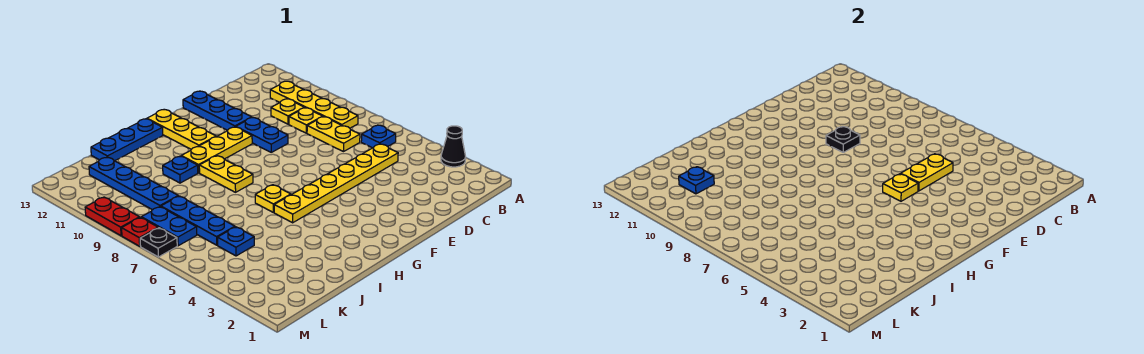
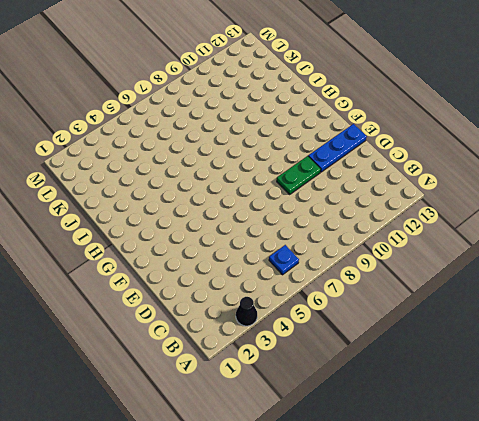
green plate E9:E10 level 1 -> blue plate E9:E10 level 1
none -> yellow plate B8:B11 level 1
none -> yellow plate C5:H5 level 1
none -> yellow plate C7:C8 level 1

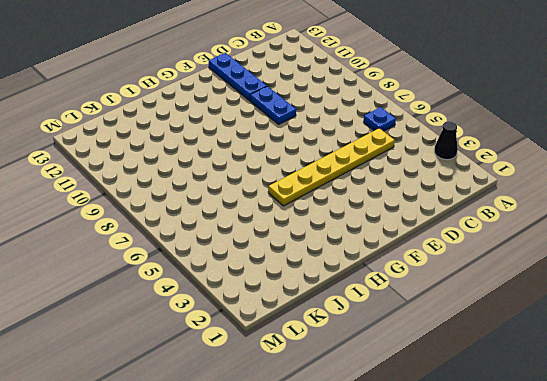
none -> yellow plate B8:B11 level 1
none -> yellow plate C7:C8 level 1
none -> yellow plate C9 level 1

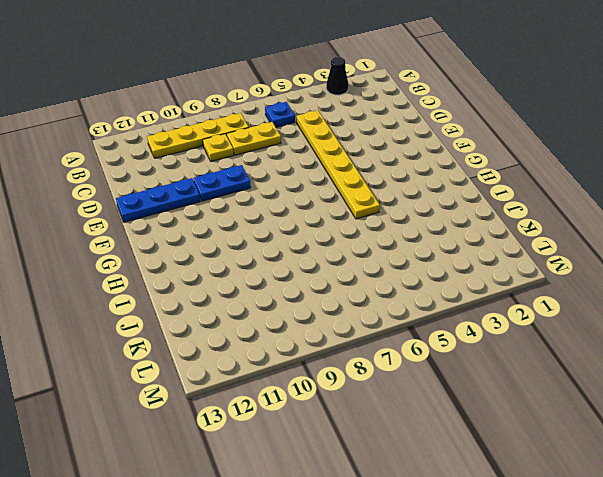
none -> yellow plate C10 level 1
none -> yellow plate F10:H10 level 1
none -> yellow plate G11:G13 level 1

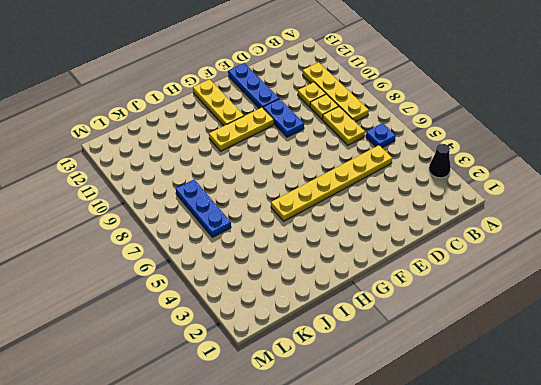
none -> yellow plate H6 level 1
none -> yellow plate H8:H9 level 1
none -> blue plate H13:J13 level 1

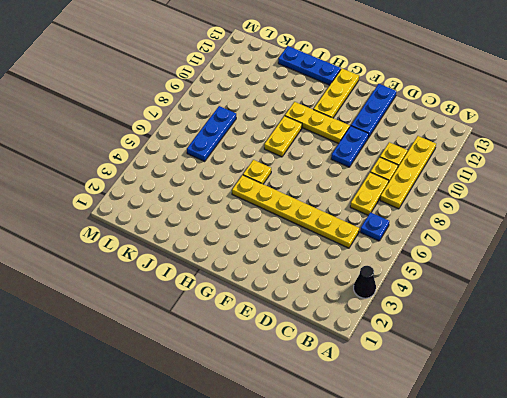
none -> blue plate I10 level 1
none -> blue plate K5 level 1
none -> blue plate K9:K12 level 1

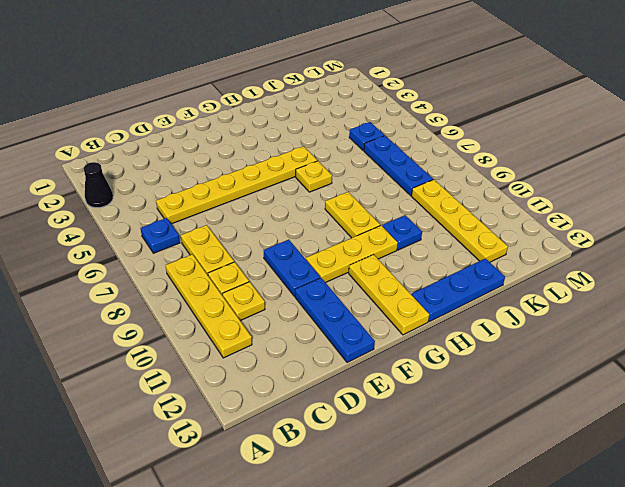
yellow plate K9:K12 level 1 -> blue plate K9:K12 level 1
none -> blue plate L7:L8 level 1
none -> black plate M7 level 1
none -> red plate M8 level 1

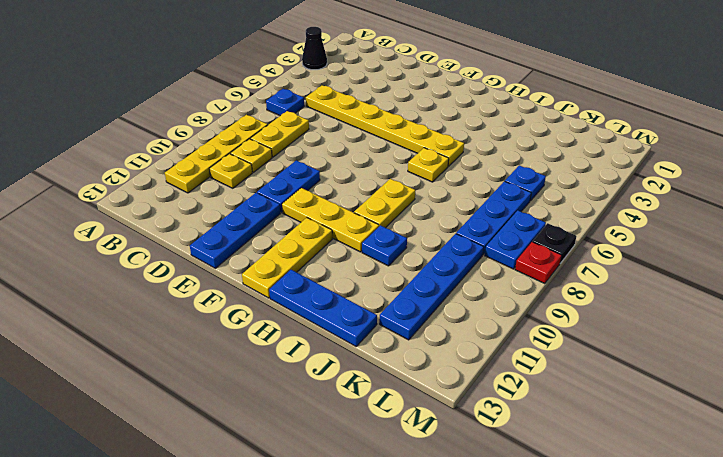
none -> red plate M9:M10 level 1
none -> yellow plate D5:E5 level 2
none -> black plate E9 level 2

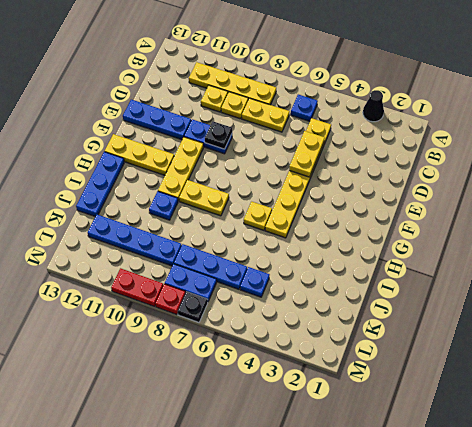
none -> yellow plate F5 level 2
none -> blue plate K11 level 2

